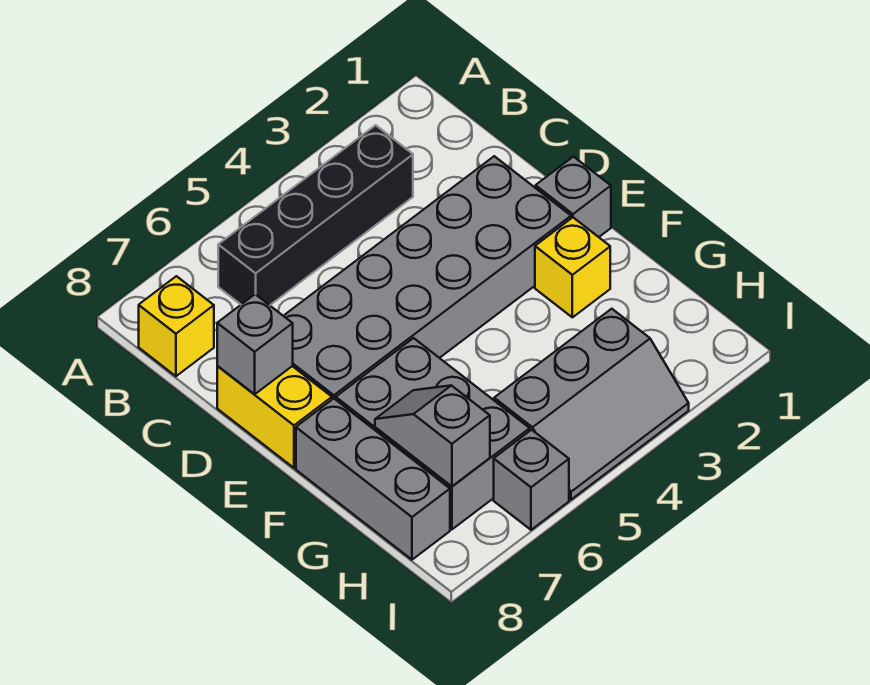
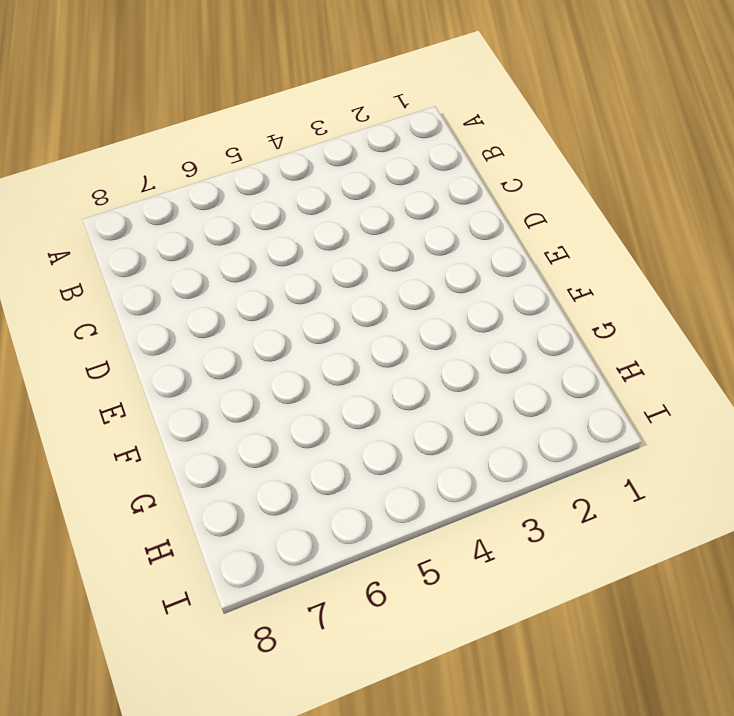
none -> black brick B3:B6 level 1
none -> yellow brick B8 level 1
none -> grey brick D2:E7 level 1

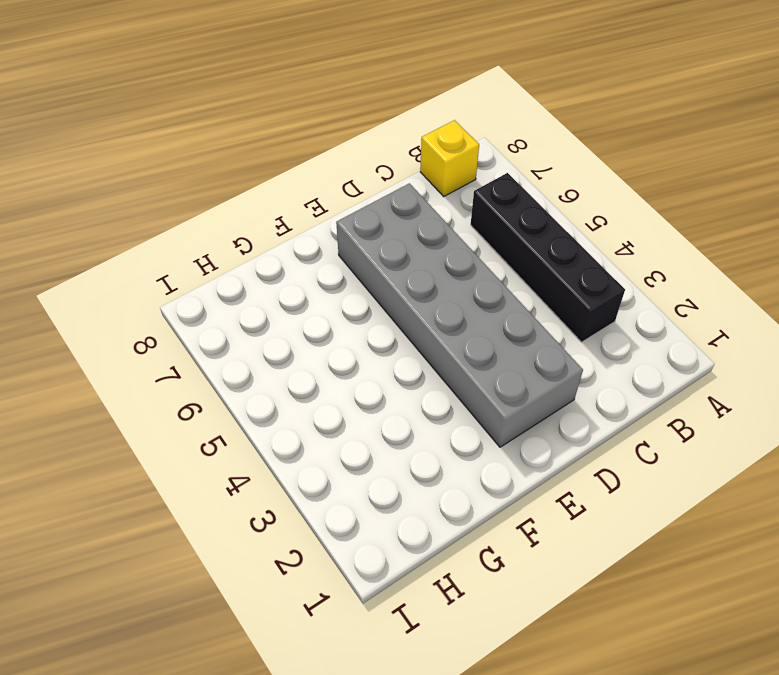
none -> yellow brick D8:E8 level 1
none -> grey brick E1 level 1
none -> yellow brick F2 level 1

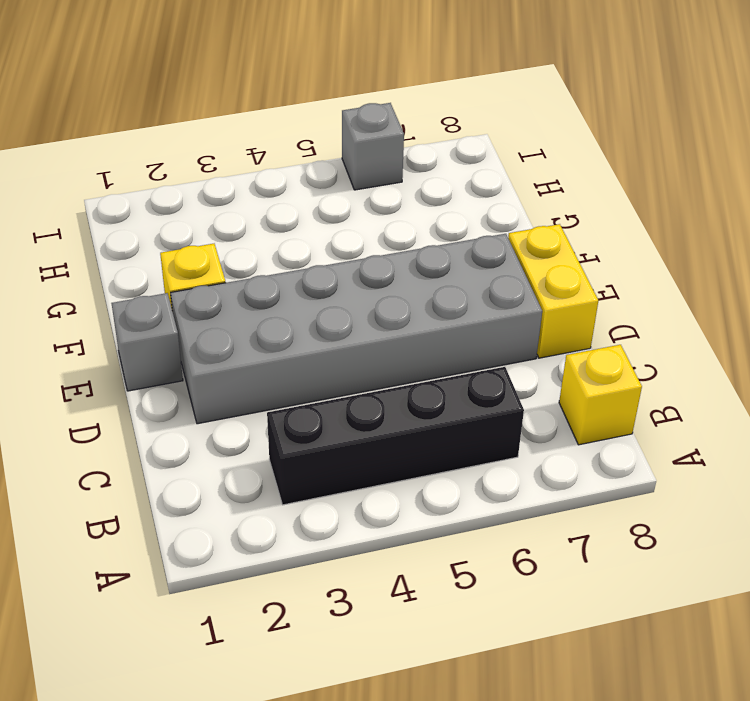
none -> grey brick F6:H7 level 1
none -> grey brick F8:H8 level 1
none -> grey slope H3:I5 level 1 top H

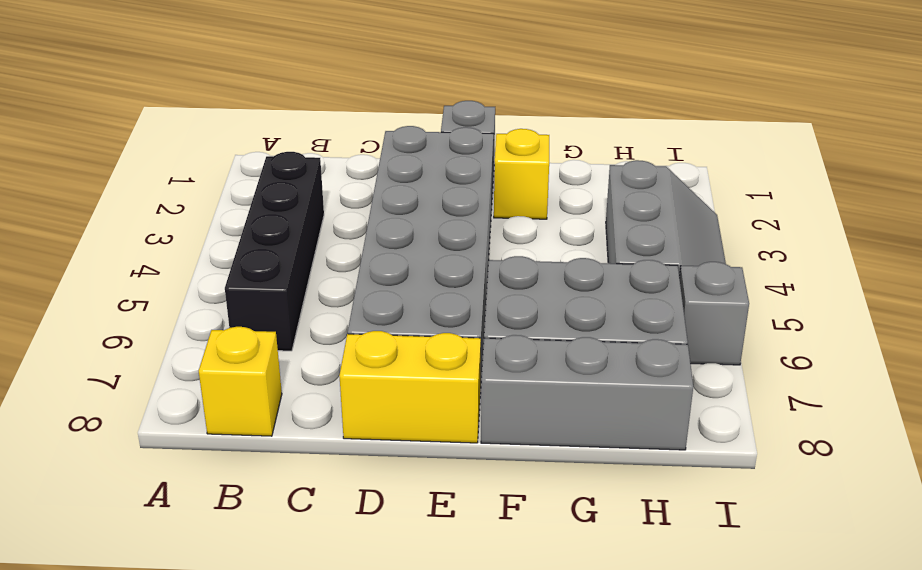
none -> grey brick D8 level 2
none -> grey slope G7:H7 level 2 top H

